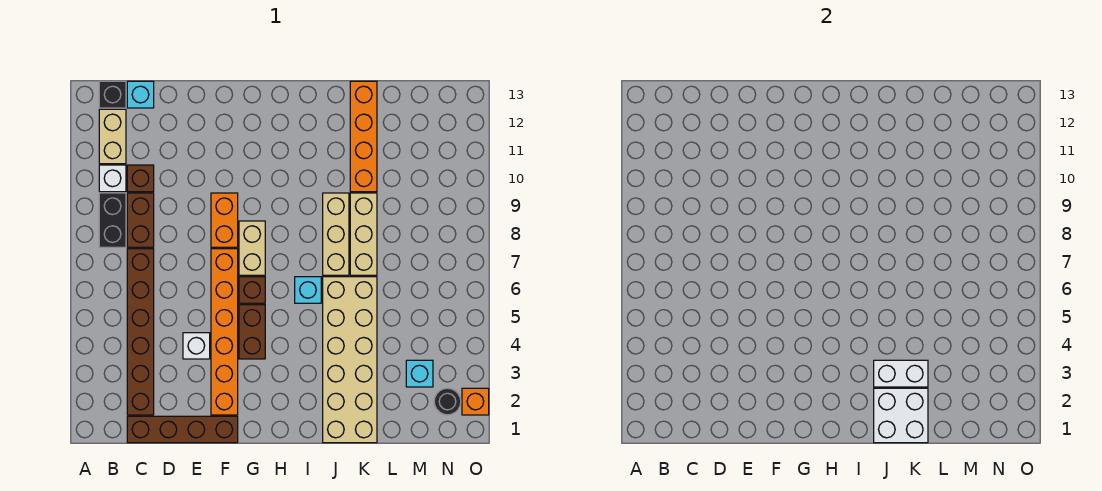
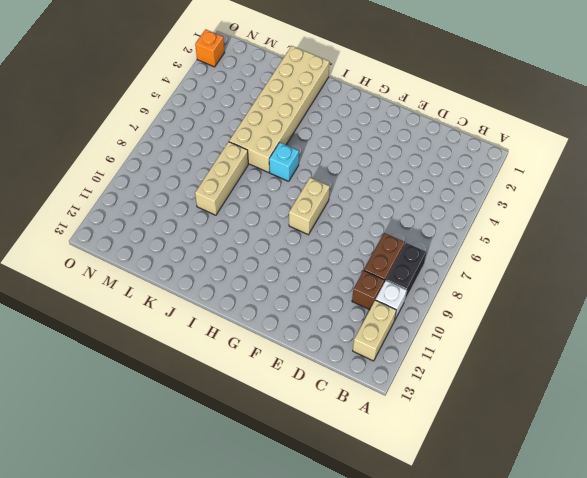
none -> black brick B13 level 1
none -> brown brick C1:F1 level 1
none -> brown brick C2:C7 level 1

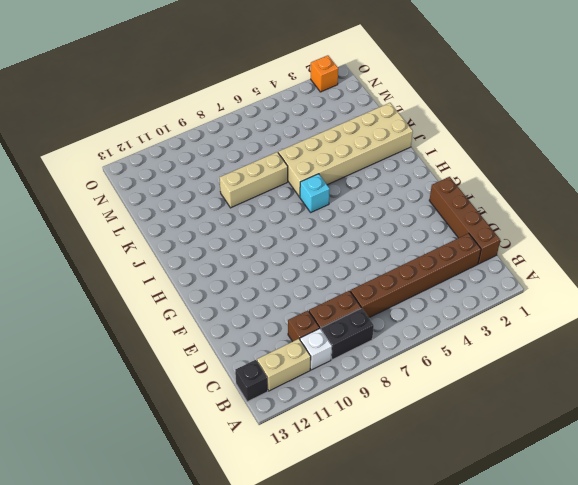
none -> cyan brick C13 level 1
none -> white brick E4 level 1
none -> orange brick F2:F7 level 1

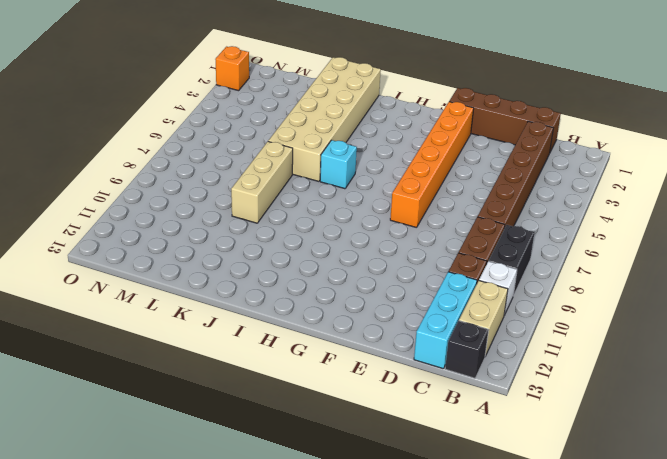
cyan brick C11:C13 level 1 -> cyan brick C13 level 1
none -> white brick E4 level 1
none -> orange brick F8:F9 level 1
none -> brown brick G4:G5 level 1

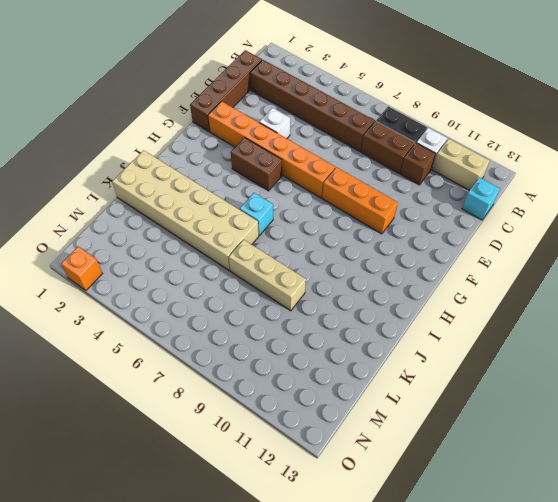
orange brick F8:F10 level 1 -> orange brick F8:F9 level 1
none -> black brick B13 level 1
none -> brown brick G6 level 1
none -> tan brick G7:G8 level 1

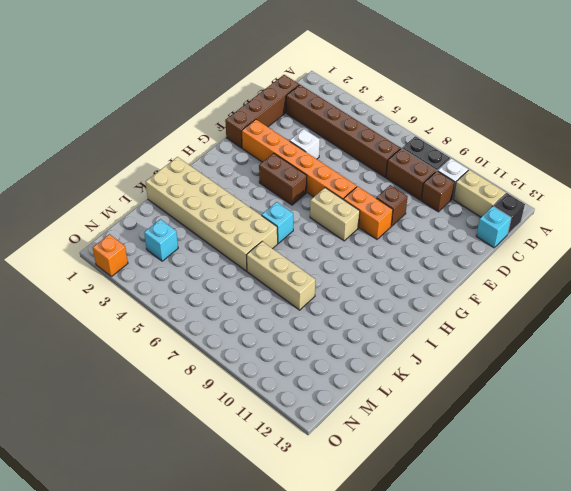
brown brick E9 level 1 -> brown brick G6 level 1
none -> tan brick J7:J9 level 1
none -> orange brick K10:K13 level 1
none -> black round brick N2 level 1

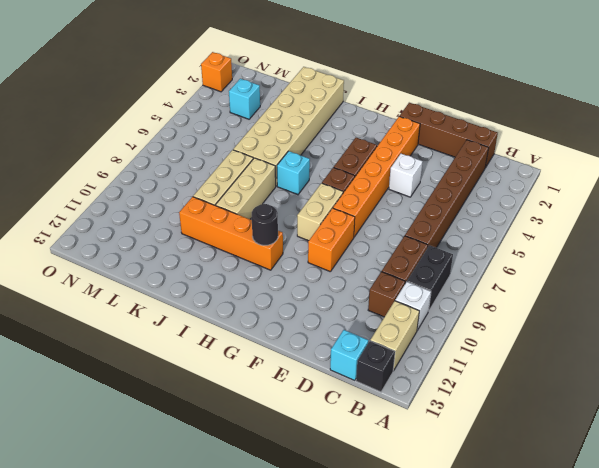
orange brick H10:K10 level 1 -> orange brick K10:K13 level 1
black round brick H10 level 2 -> black round brick N2 level 1
none -> white brick J1:K2 level 2
none -> white brick J3:K3 level 2

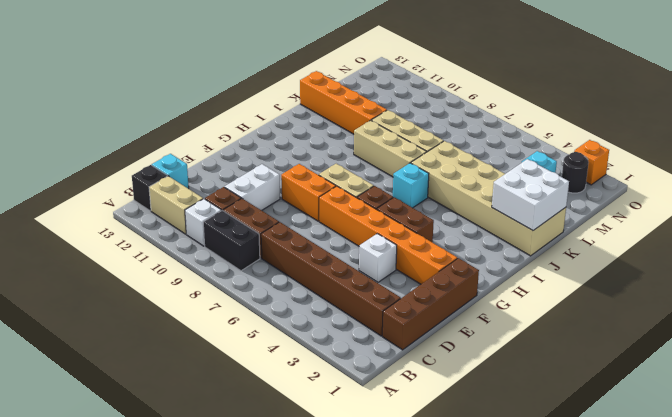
white brick D10:E10 level 1 -> white brick J3:K3 level 2

